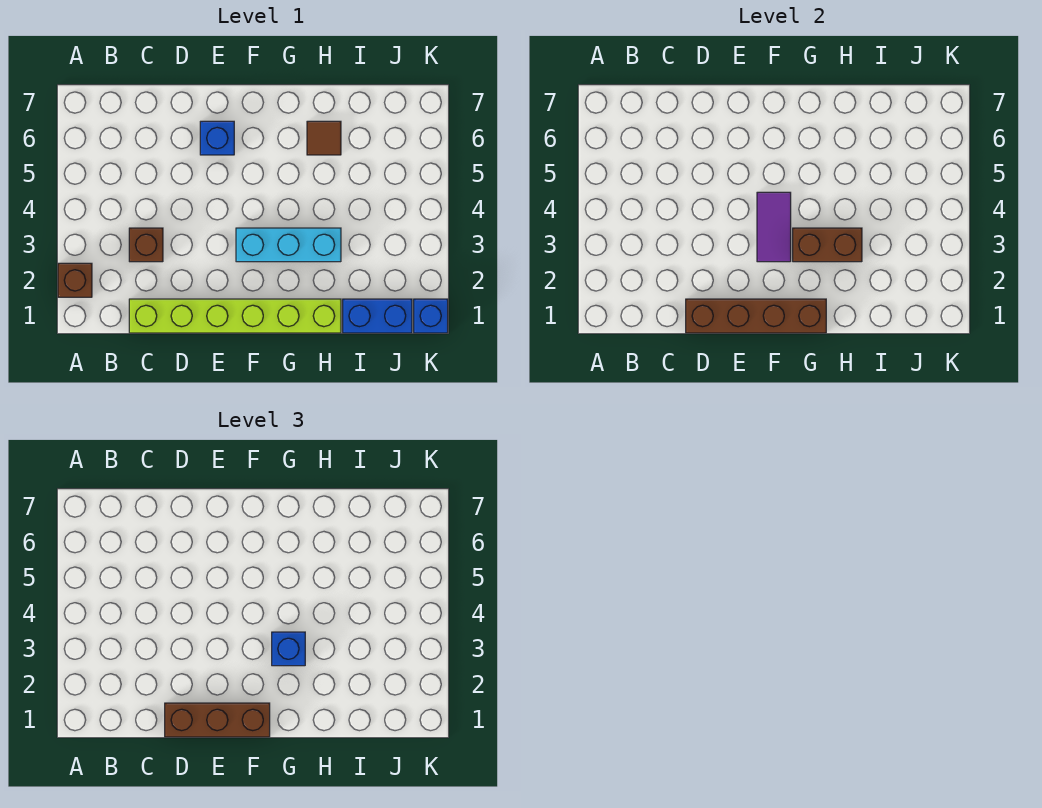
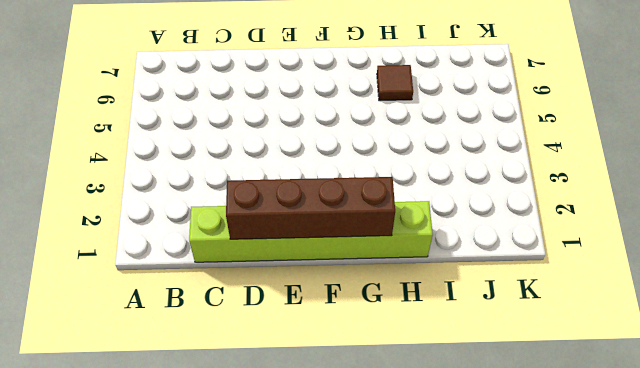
none -> brown brick A2 level 1
none -> brown brick C3 level 1
none -> blue brick E6 level 1

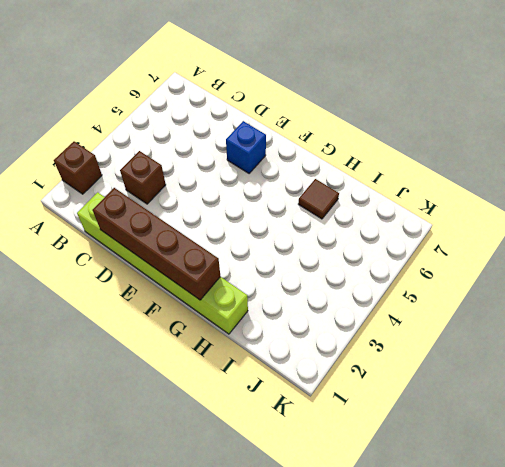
none -> cyan brick F3:H3 level 1
none -> blue brick I1:J1 level 1
none -> blue brick K1 level 1

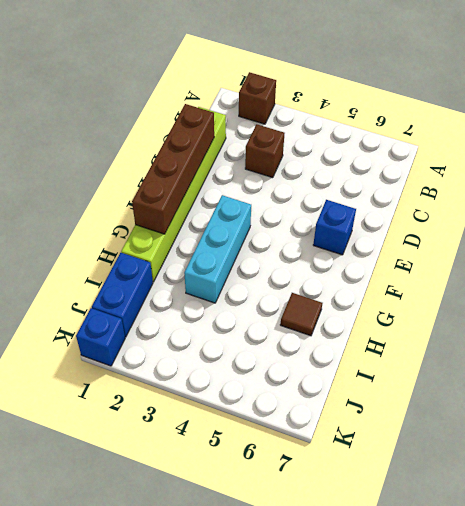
none -> purple tile F3:F4 level 2
none -> brown brick G3:H3 level 2
none -> brown brick D1:F1 level 3

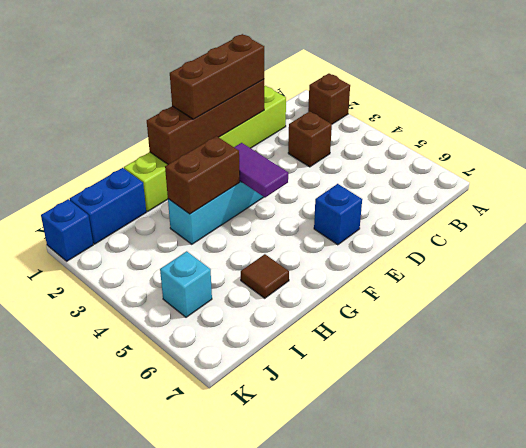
cyan brick J5 level 1 -> none
none -> blue brick G3 level 3

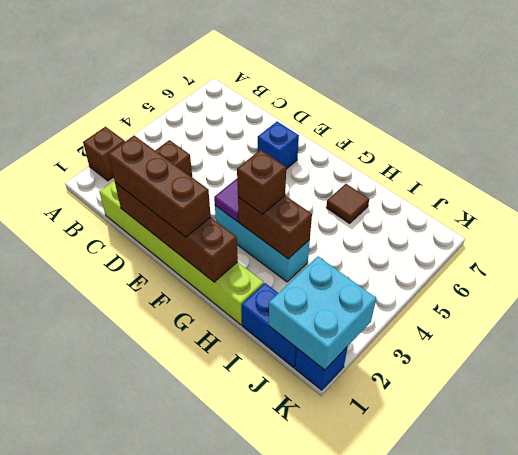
brown brick G3 level 3 -> blue brick G3 level 3
cyan brick J1:K2 level 2 -> none

